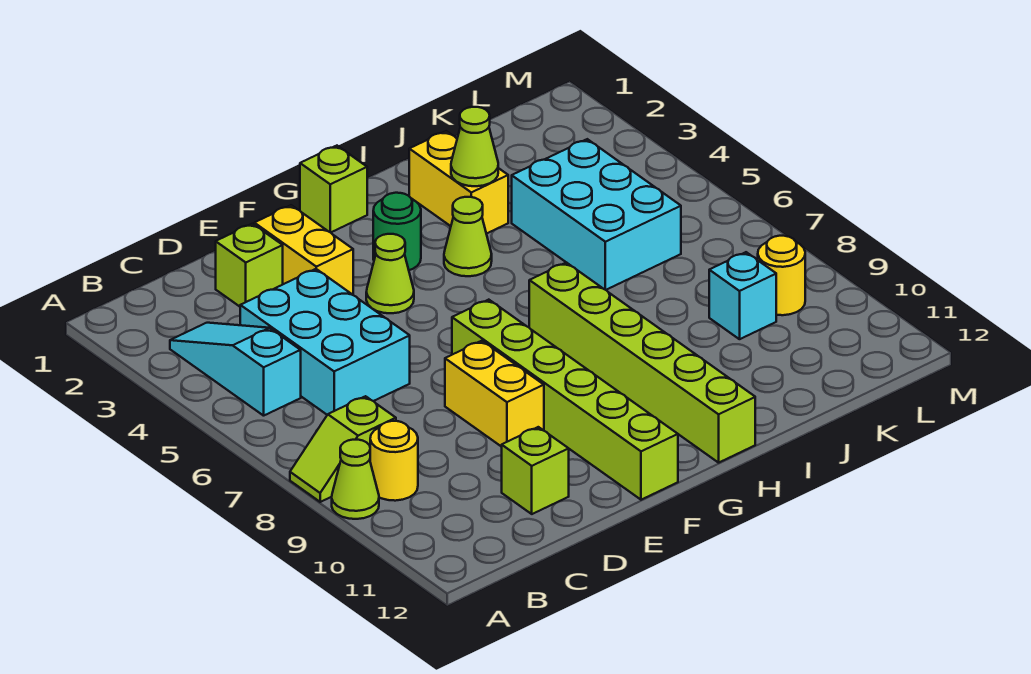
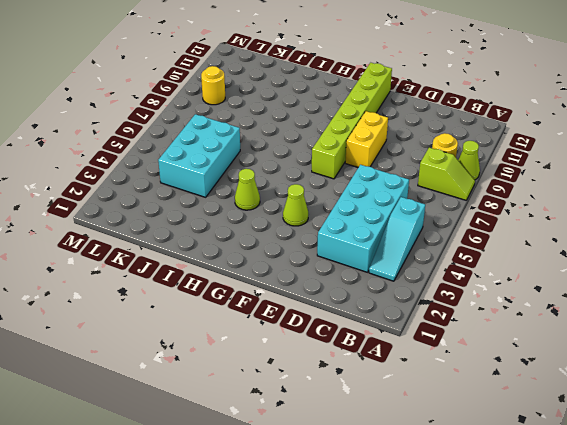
cyan brick C3:D6 level 1 -> cyan brick C4:D6 level 1
none -> lime brick D2 level 1
none -> lime brick D11 level 1
none -> yellow brick E2:E3 level 1

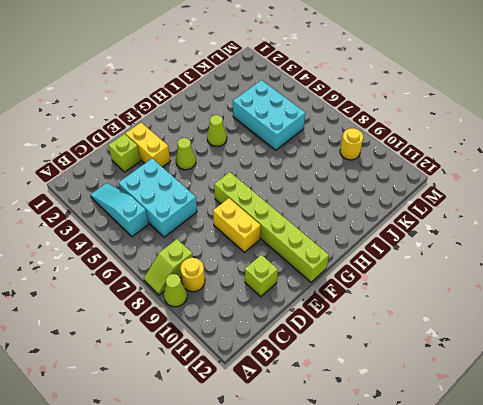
none -> lime brick G1 level 1
none -> green round brick G3 level 1
none -> lime brick H7:H12 level 1

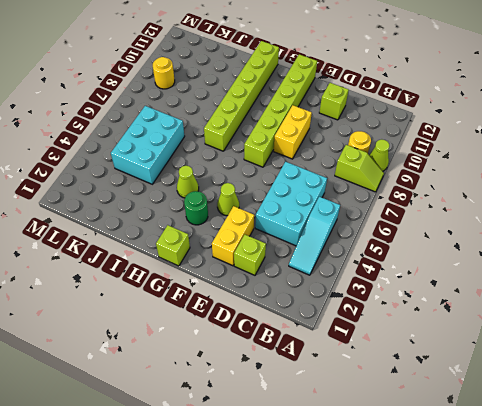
none -> yellow brick I2:I3 level 1
none -> cyan brick K9 level 1
none -> lime cone I3 level 2

